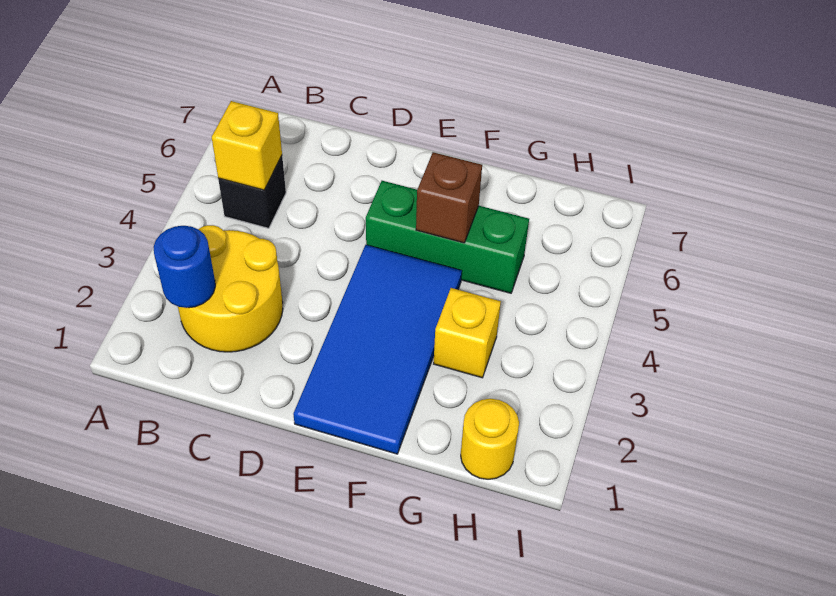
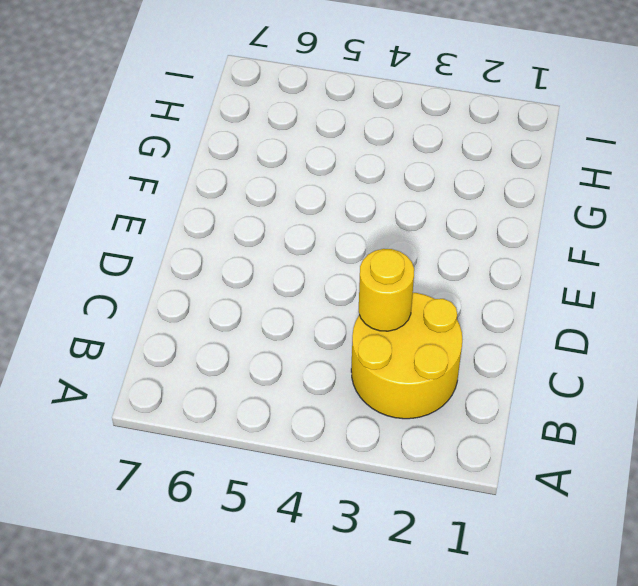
yellow round brick C3 level 2 -> yellow round brick H1 level 1
none -> black brick B5 level 1
none -> blue tile E1:F4 level 1

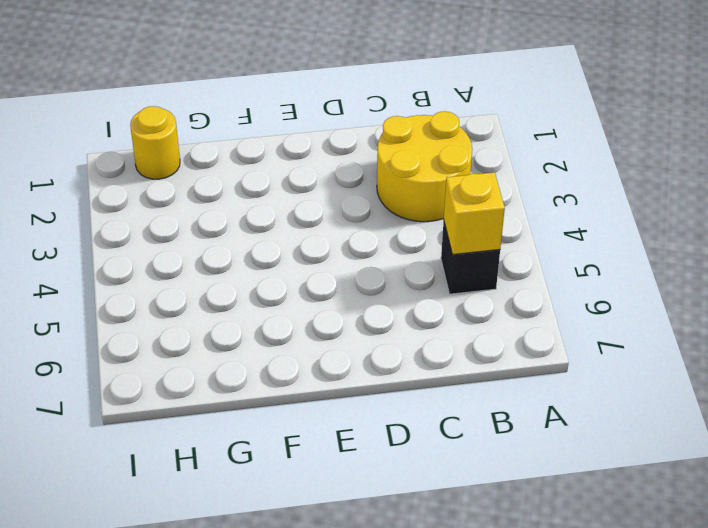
none -> blue tile E1:F4 level 1
none -> green brick E5:G5 level 1

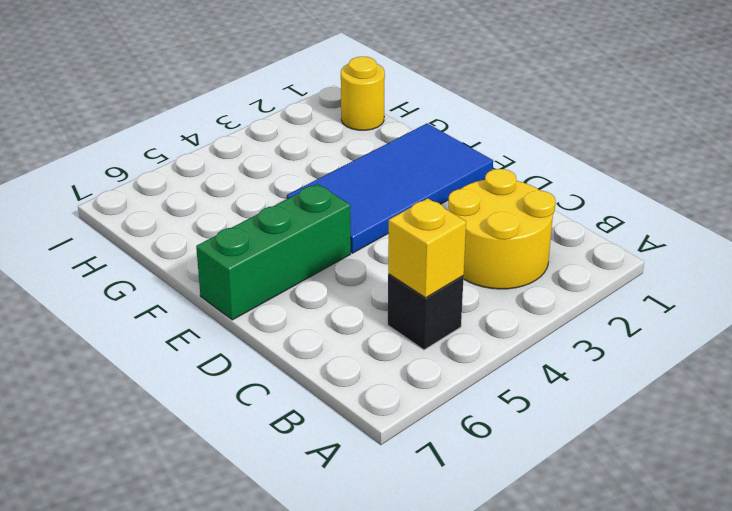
green brick E5:E7 level 1 -> green brick E5:G5 level 1
none -> yellow brick G3 level 1
none -> blue round brick B2 level 2

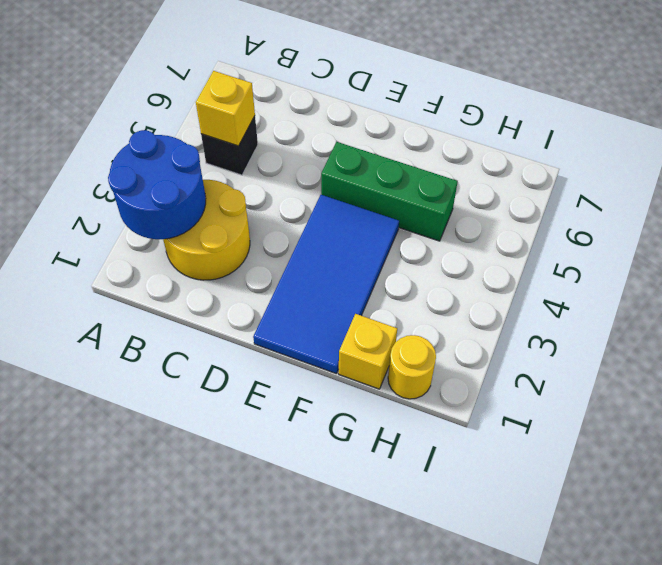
blue round brick A2:B3 level 2 -> blue round brick B2 level 2
yellow brick G1 level 1 -> yellow brick G3 level 1
none -> brown brick F5 level 2

